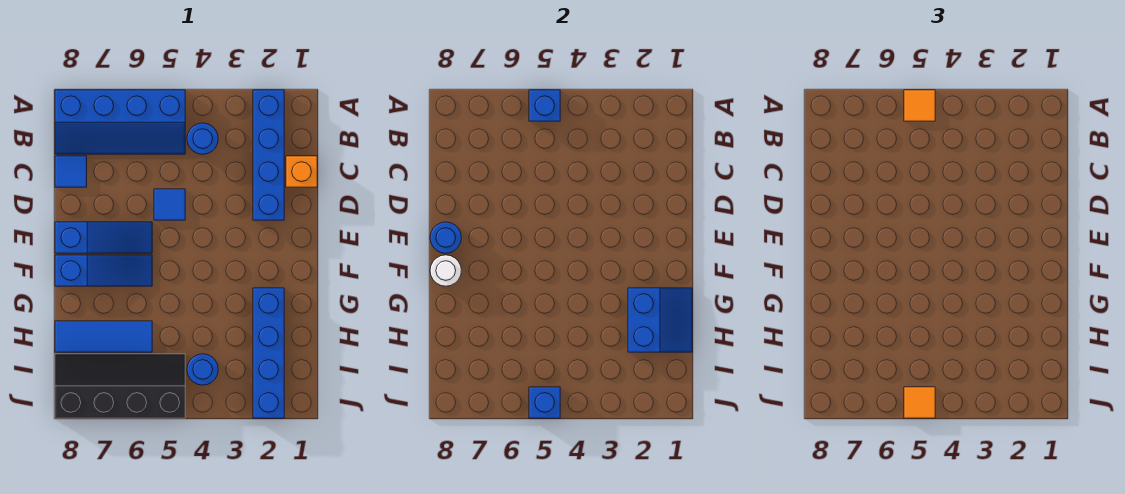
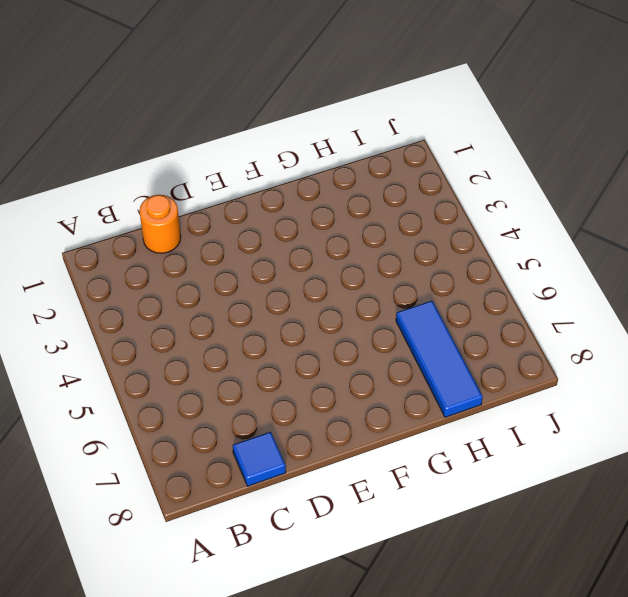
orange round brick C1 level 1 -> orange brick C1 level 1
none -> blue brick A2:D2 level 1
none -> blue slope A5:B8 level 1 top A
none -> blue round brick B4 level 1

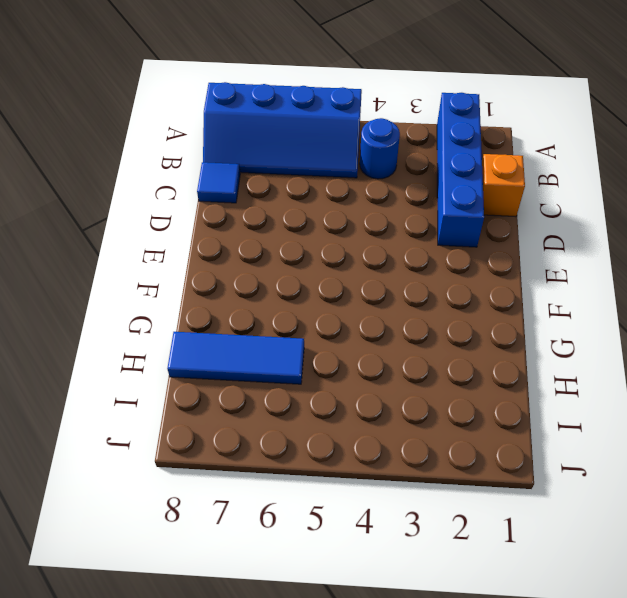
none -> blue tile D5 level 1
none -> blue slope E6:E8 level 1 top 8
none -> blue slope F6:F8 level 1 top 8

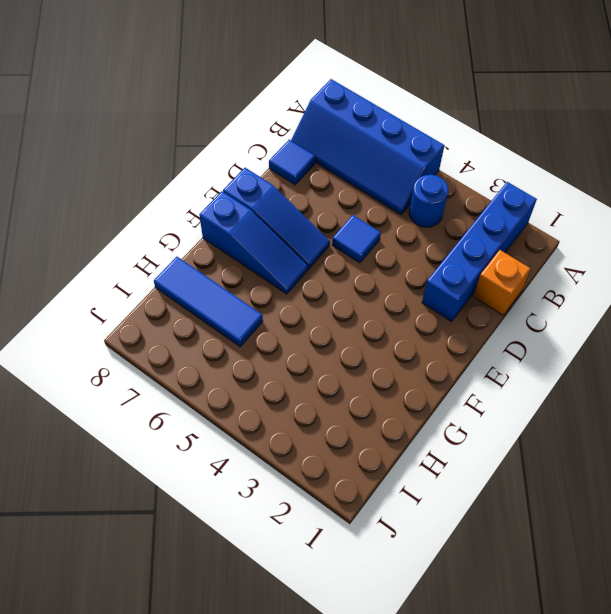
none -> blue brick G2:J2 level 1
none -> blue round brick I4 level 1
none -> black slope I5:J8 level 1 top J

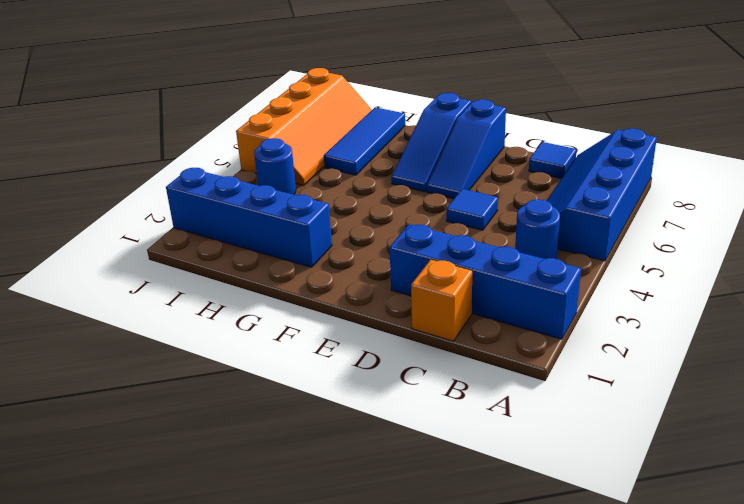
orange slope I5:J8 level 1 top J -> black slope I5:J8 level 1 top J
none -> blue brick A5 level 2
none -> blue round brick E8 level 2
none -> white round brick F8 level 2

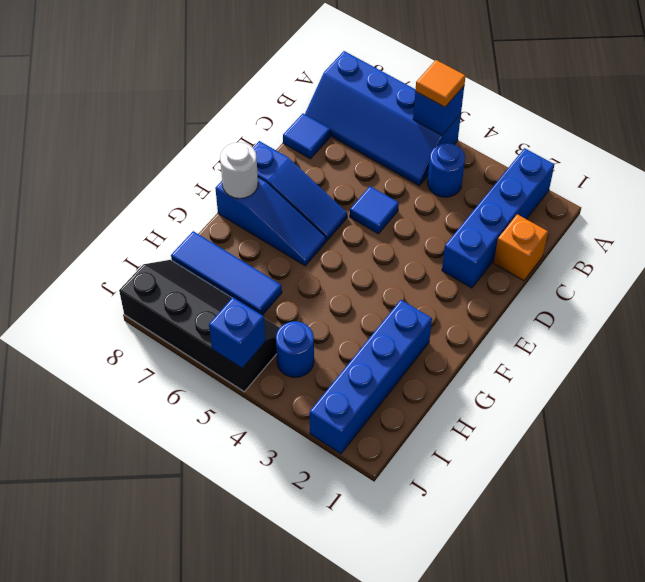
none -> blue round brick E8 level 2
none -> blue slope G1:H2 level 2 top 2
none -> orange tile J5 level 3

